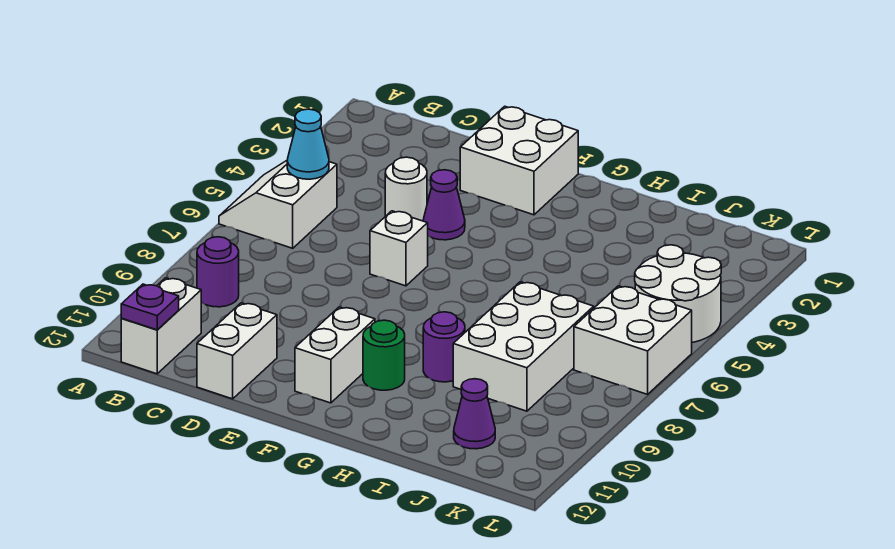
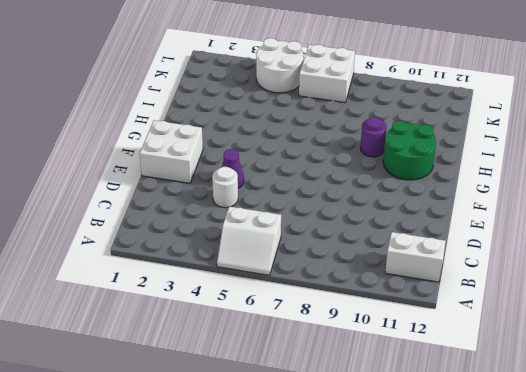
green round brick G10:H11 level 1 -> green round brick G10 level 1
none -> purple round brick B9 level 1
none -> white brick D11:D12 level 1
none -> white brick E6 level 1

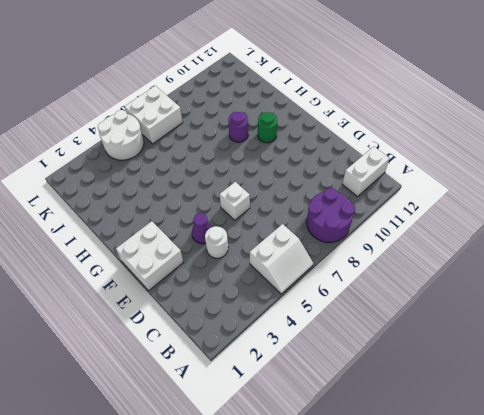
purple round brick A8:B9 level 1 -> purple round brick B9 level 1
none -> white brick D11:D12 level 1
none -> white brick F10:F11 level 1
none -> white brick I7:J9 level 1

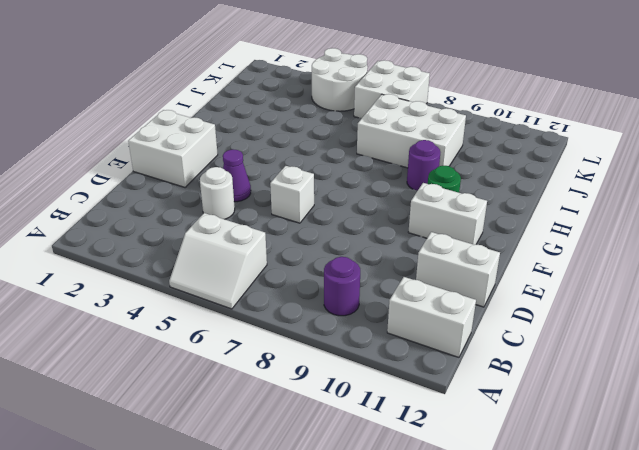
none -> purple cone J11 level 1
none -> cyan cone B5 level 2
none -> purple plate B12 level 2

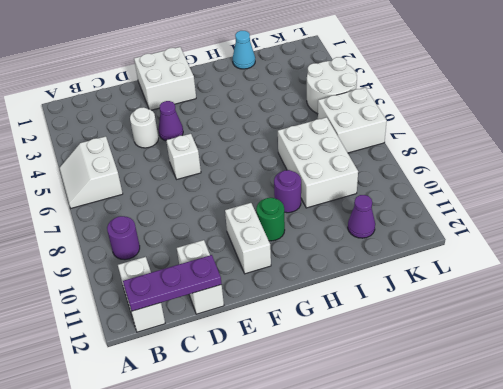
purple plate B12:D12 level 2 -> purple plate B12 level 2
cyan cone I1 level 1 -> cyan cone B5 level 2

